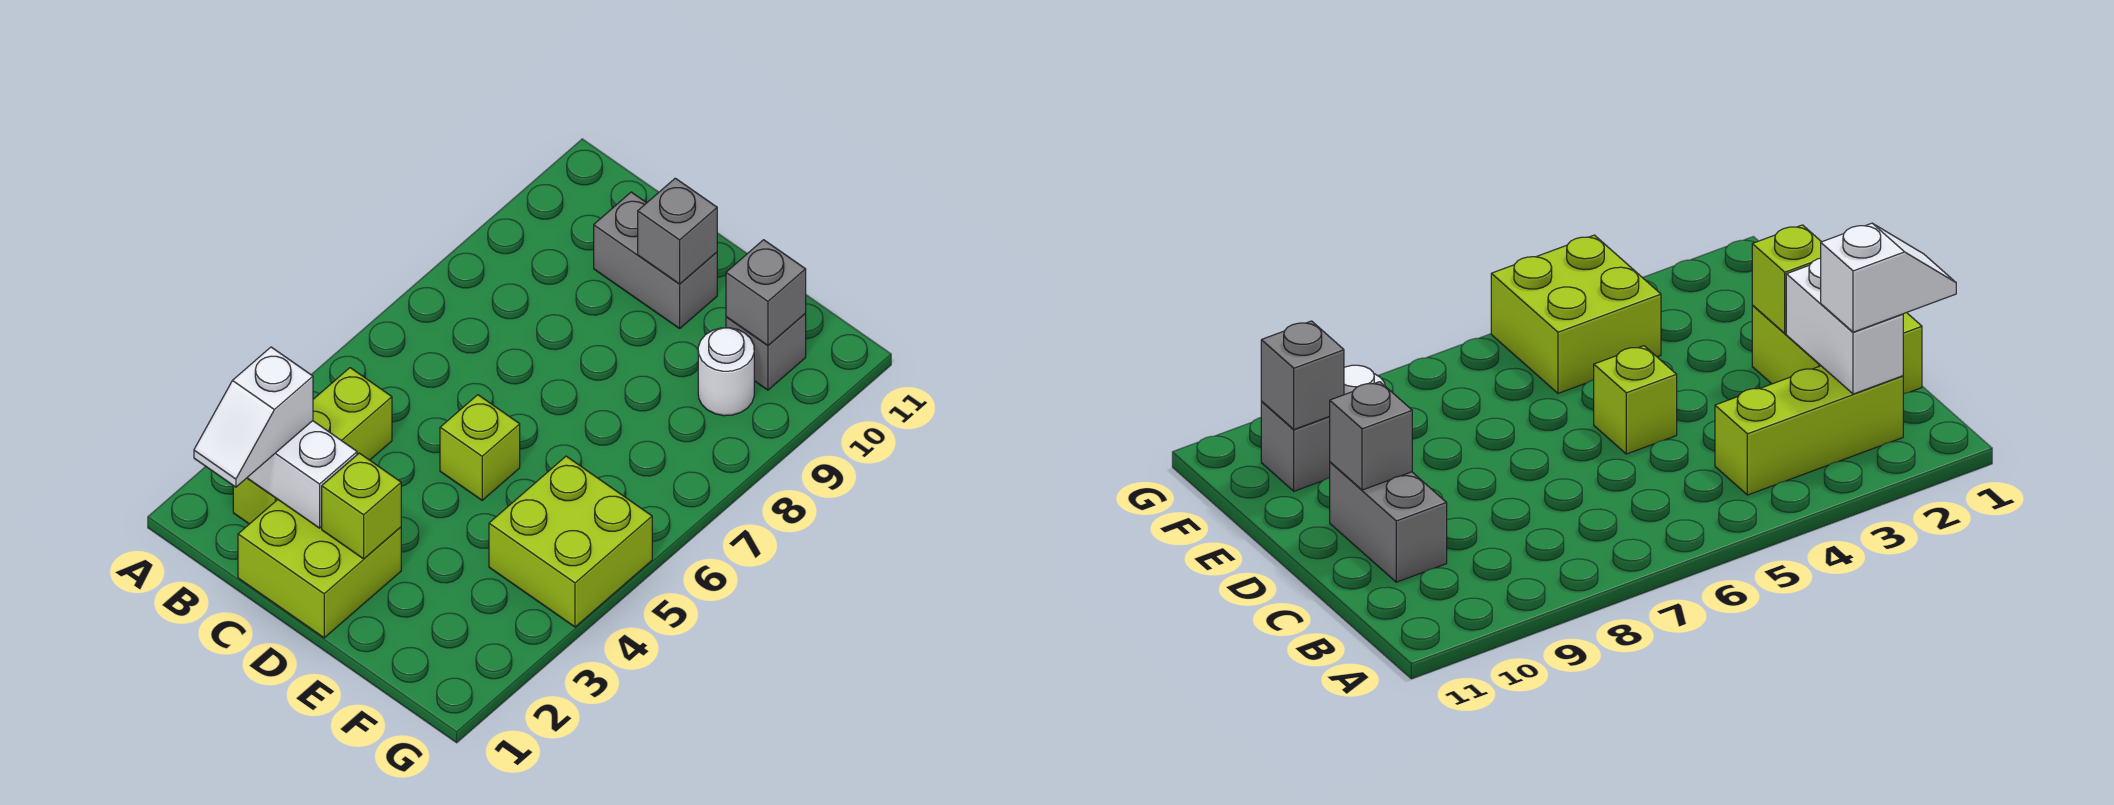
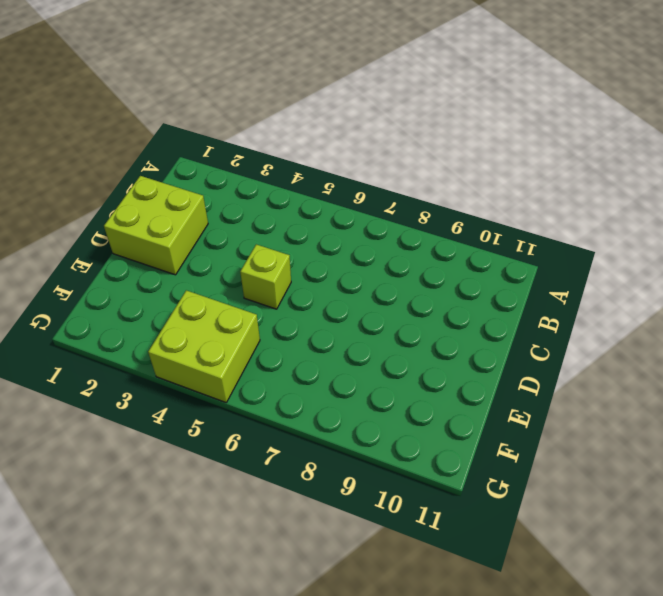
none -> lime brick B2:B4 level 1
none -> grey brick C10:D10 level 1
none -> white round brick F9 level 1

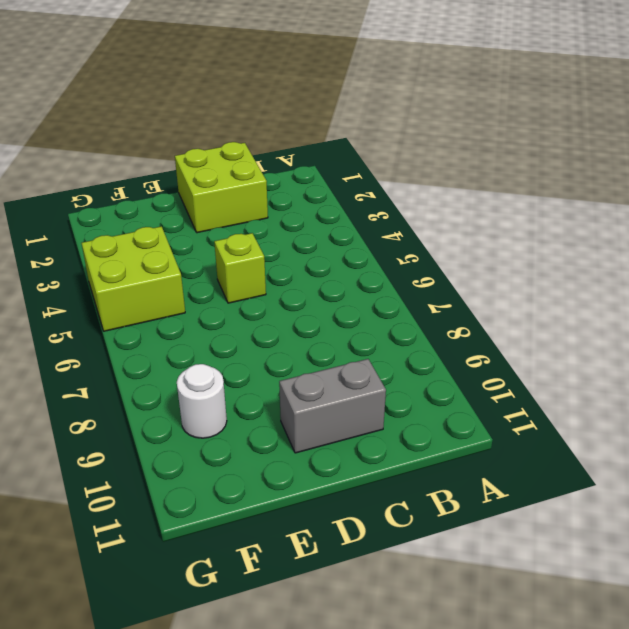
none -> lime brick B2:B4 level 1
none -> grey brick F10 level 1
none -> white brick B2:C2 level 2

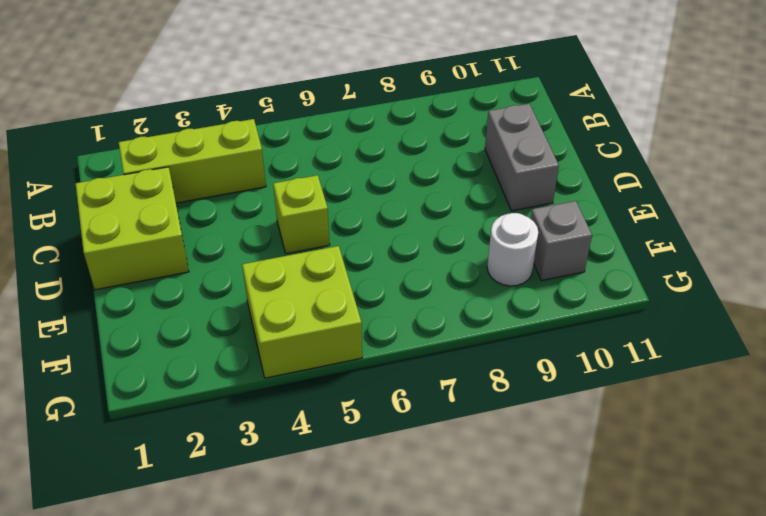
none -> white brick B2:C2 level 2
none -> lime brick D2 level 2
none -> grey brick D10 level 2

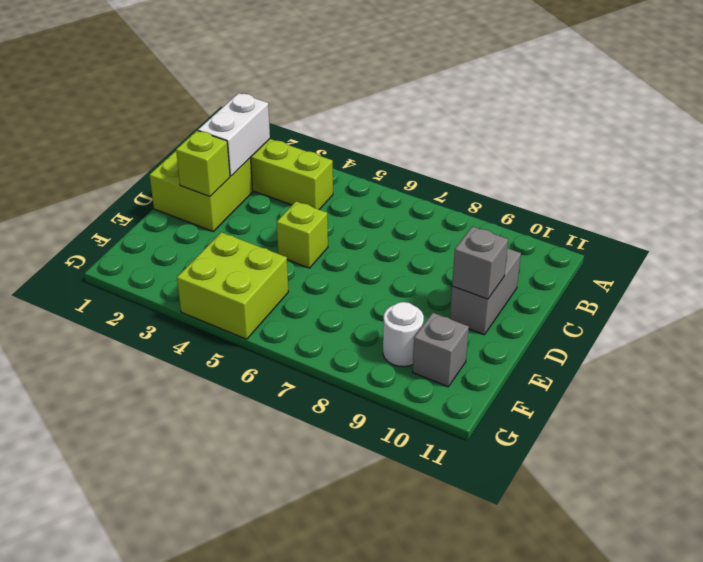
none -> grey brick F10 level 2
none -> white slope B1:B2 level 3 top 2

